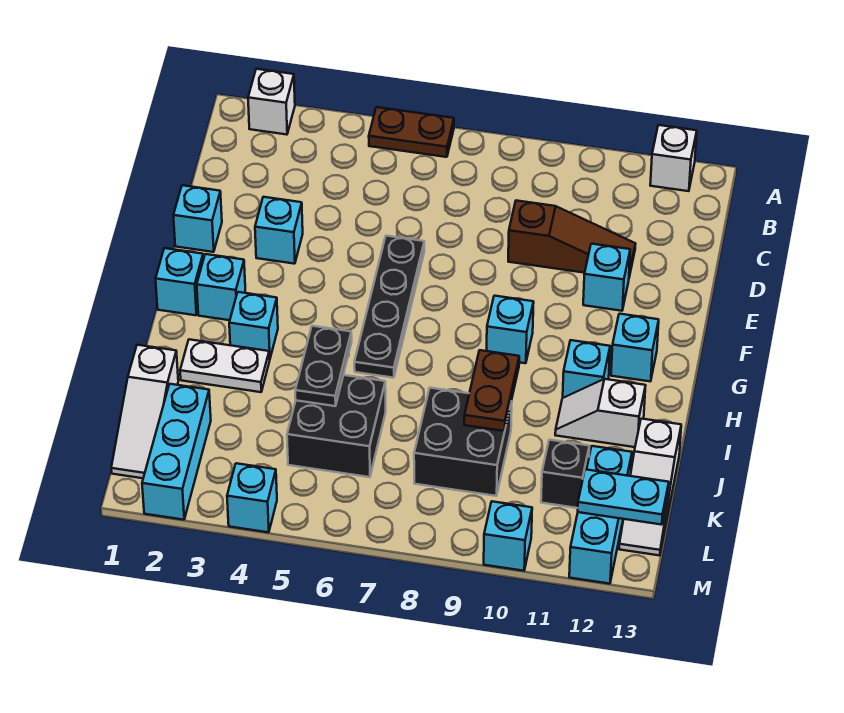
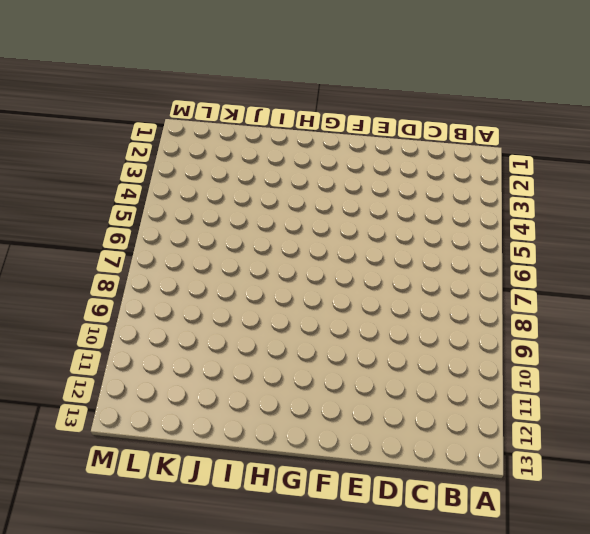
none -> white brick A2 level 1
none -> brown plate A5:A6 level 1
none -> white brick A12 level 1

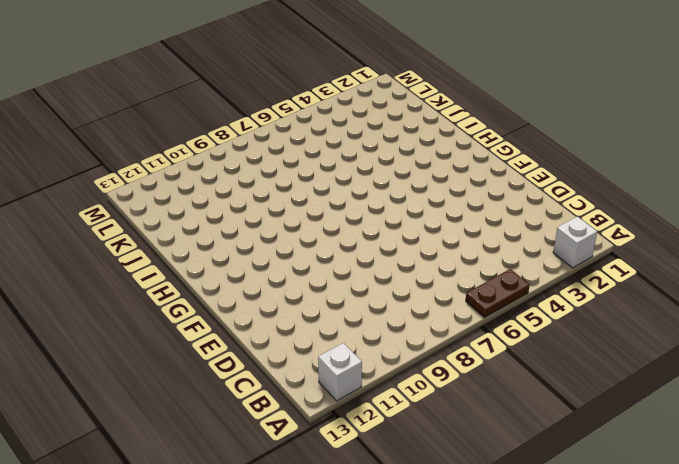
none -> brown slope D9:D11 level 1 top 9
none -> cyan brick E1 level 1
none -> cyan brick E3 level 1

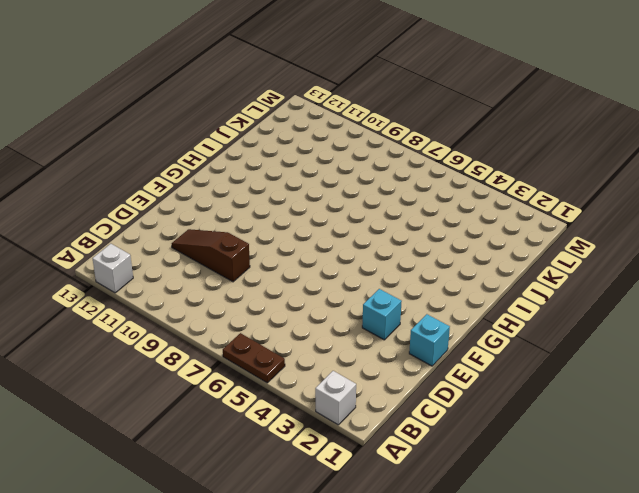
none -> black plate E6:H6 level 1
none -> cyan brick E11 level 1
none -> cyan brick G1 level 1

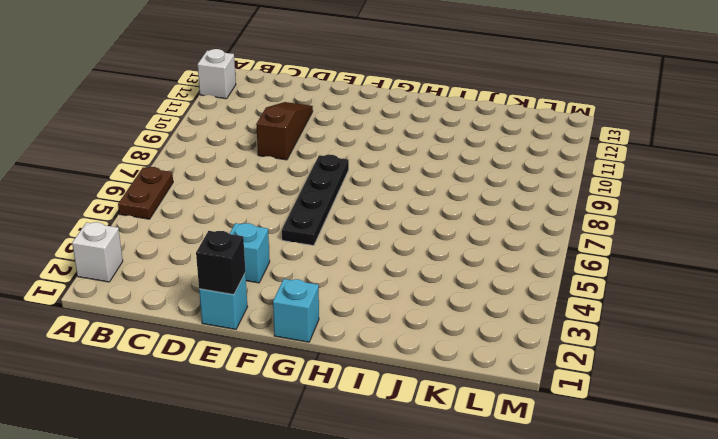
black brick E1 level 2 -> black brick K11 level 1
black plate F5:F8 level 1 -> black plate E6:H6 level 1
none -> cyan brick E11 level 1
none -> cyan brick G2 level 1
none -> cyan brick G9 level 1

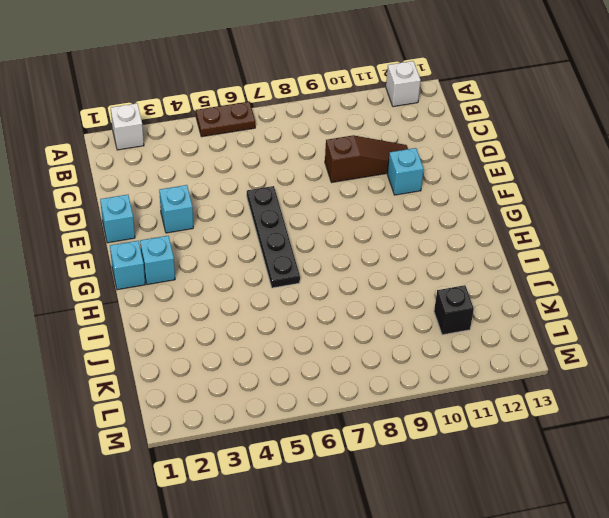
none -> cyan brick G9 level 1
none -> cyan brick G12 level 1
none -> cyan brick H3 level 1

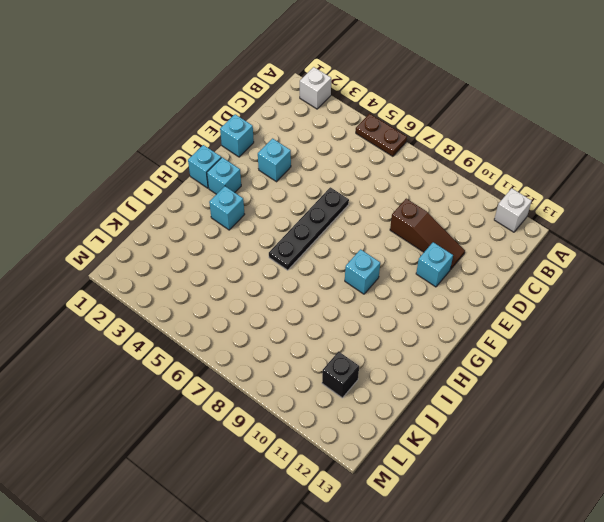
none -> cyan brick G12 level 1
none -> cyan brick H11 level 1
none -> white plate I2:I3 level 1

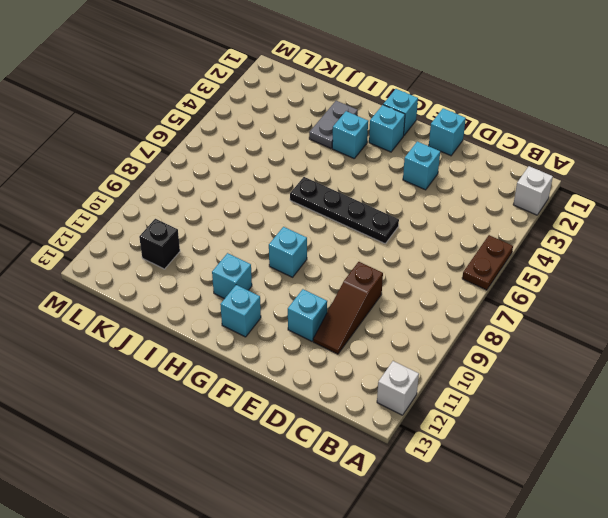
grey plate I2:I3 level 1 -> white plate I2:I3 level 1
none -> white slope I11:I12 level 1 top 12
none -> white slope J1:L1 level 1 top J
none -> black brick J5:K6 level 1

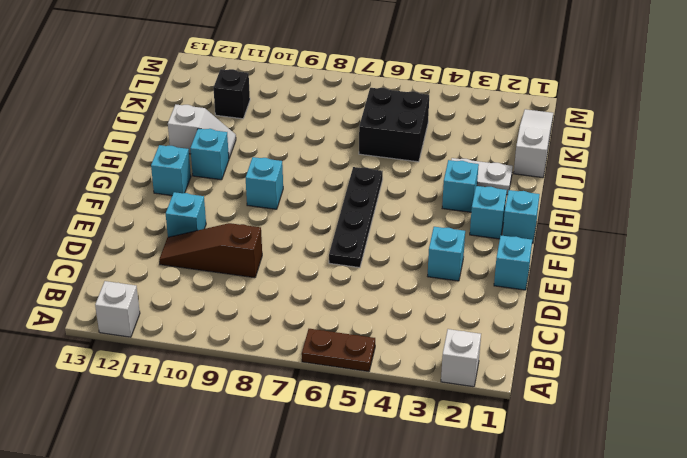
none -> black brick J8:K9 level 1
none -> white slope J13:L13 level 1 top J
none -> cyan brick K2:M2 level 1

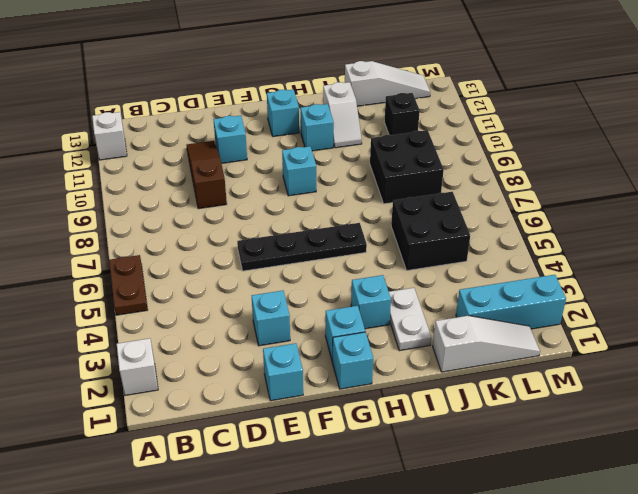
none -> cyan brick K12:M12 level 1
none -> cyan brick M4 level 1
none -> cyan brick M10 level 1

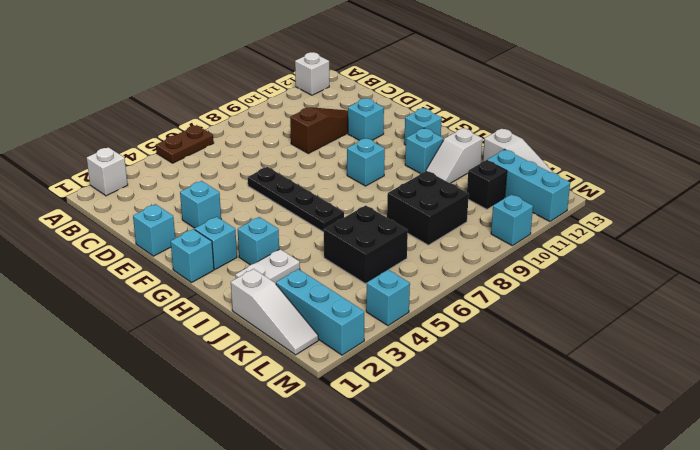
none -> black plate I5:J5 level 2
none -> brown plate I9:J9 level 2
none -> cyan plate L12:L13 level 2

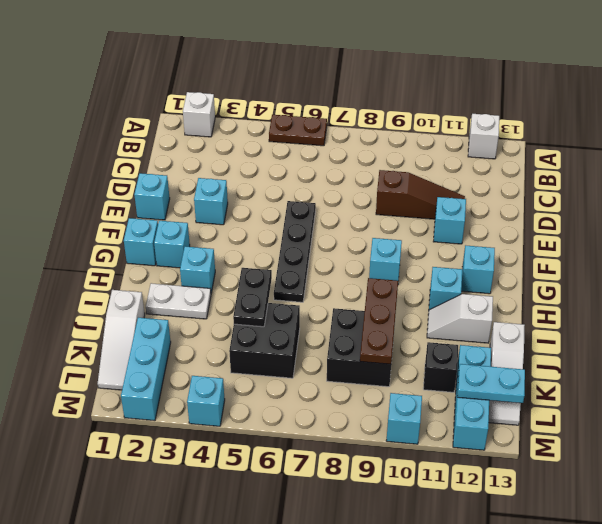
brown plate I9:K9 level 2 -> brown plate I9:J9 level 2

